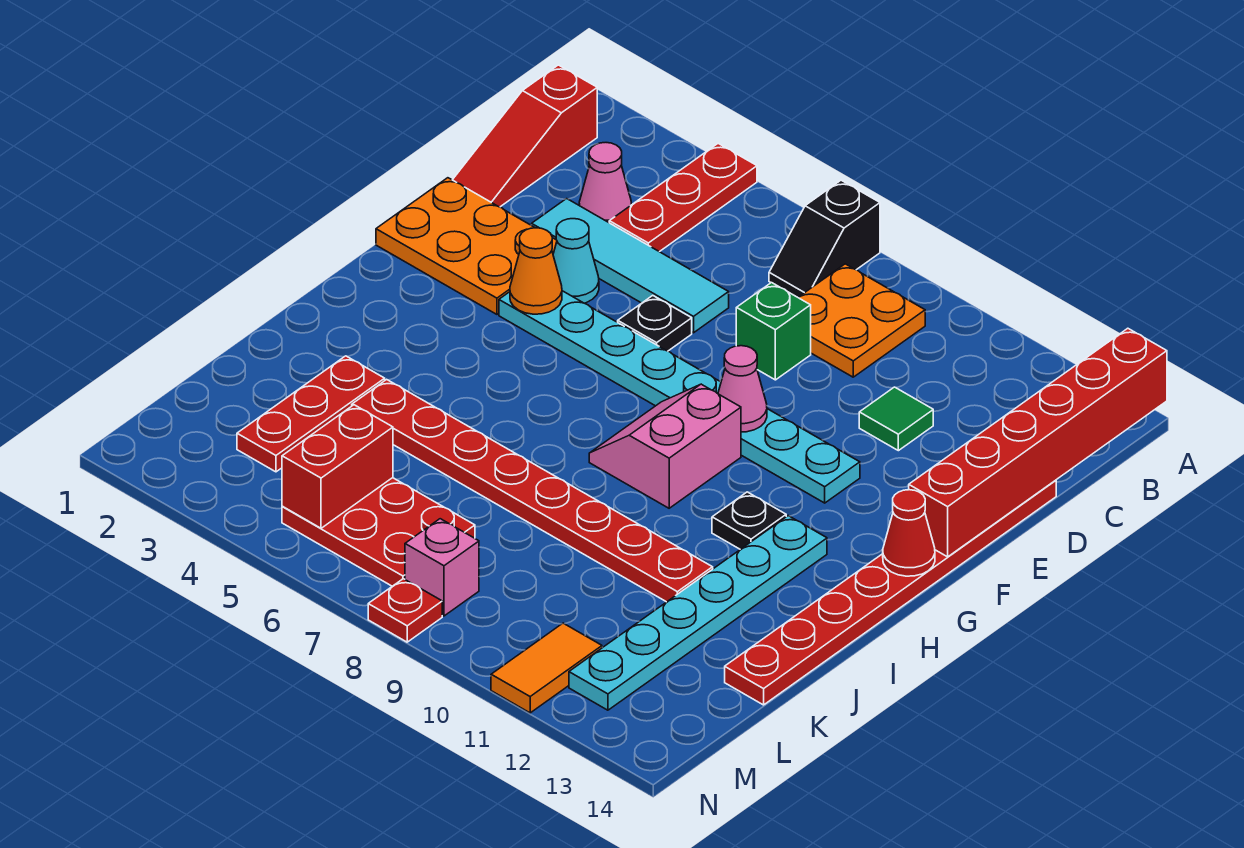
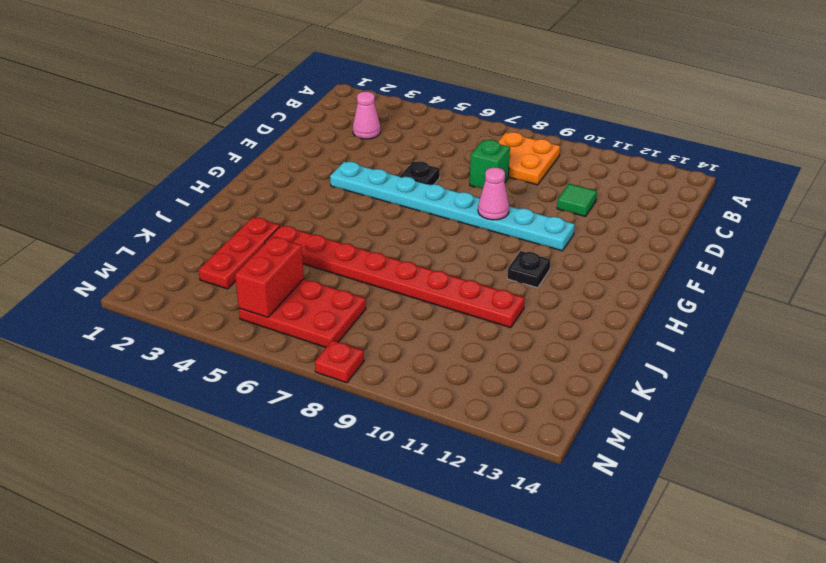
none -> red plate A4:C4 level 1
none -> black slope A7:B7 level 1 top A
none -> red slope B1:D1 level 1 top B

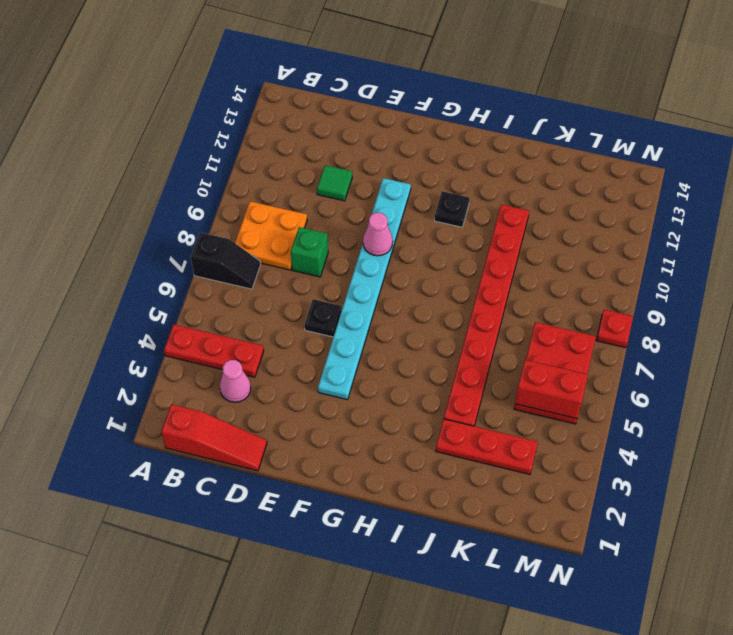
none -> cyan tile D3:D6 level 1
none -> red plate D14:K14 level 1
none -> orange plate E1:F3 level 1

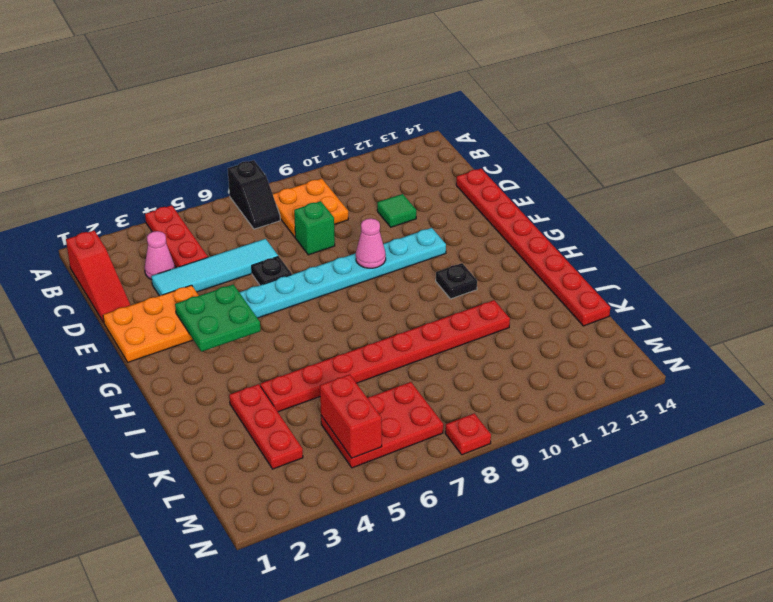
green plate F3:G4 level 2 -> orange cone F4 level 2
none -> cyan cone E4 level 1
none -> pink slope G8:H9 level 1 top 9
none -> cyan plate H12:M12 level 1

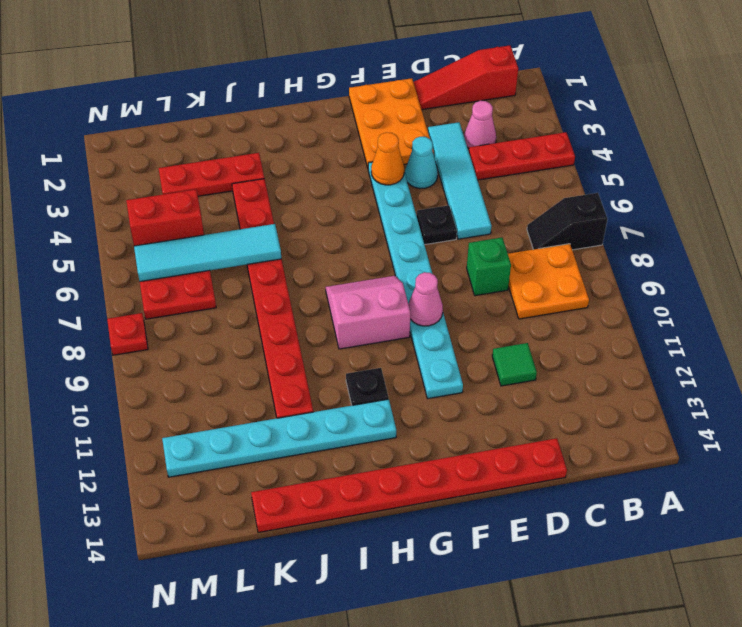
cyan tile J6:M6 level 2 -> none
none -> pink brick M8 level 1
none -> orange tile M11:N11 level 1
none -> red brick A14:F14 level 2

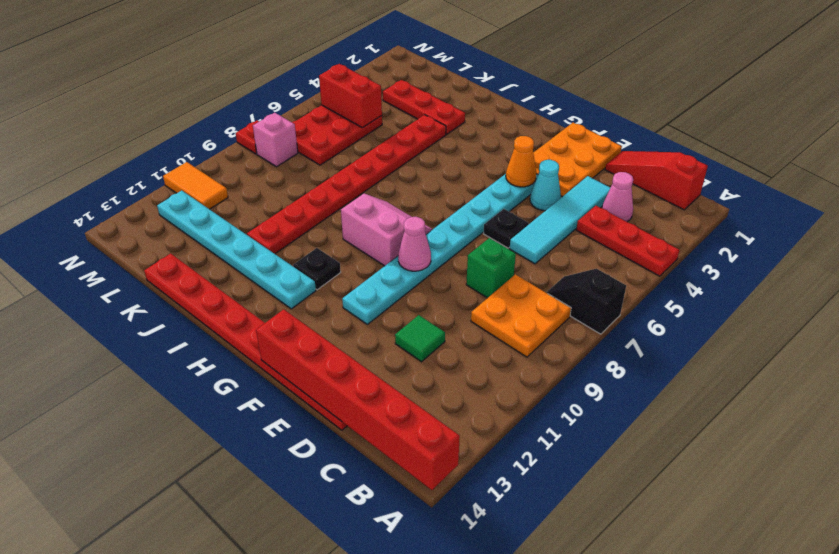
none -> red cone G14 level 2

